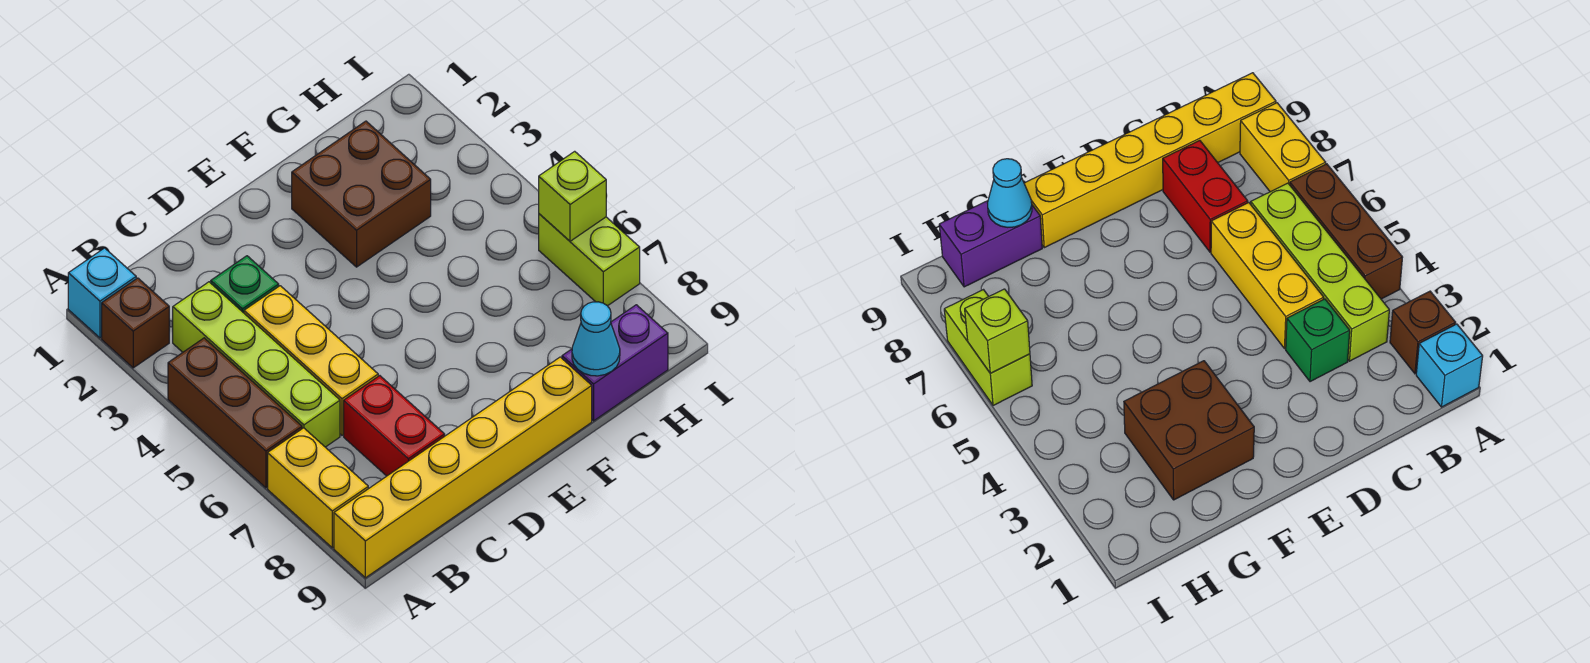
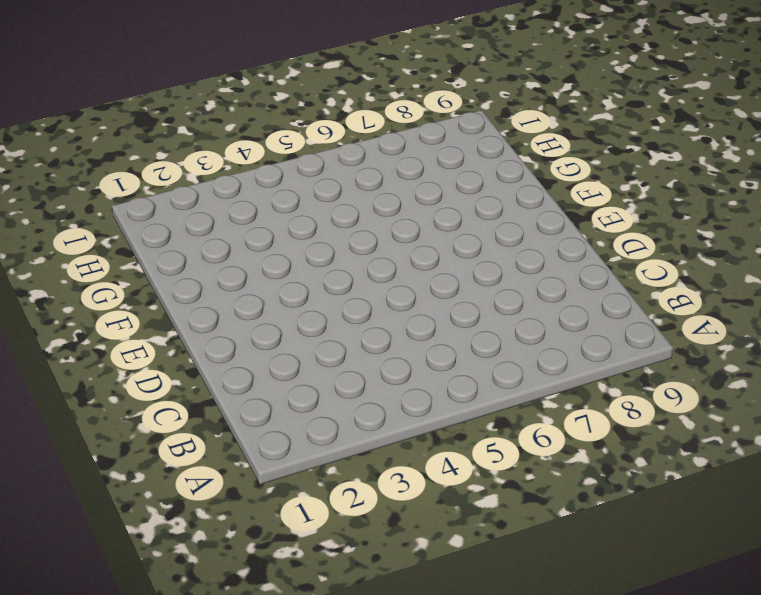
none -> cyan brick A1 level 1
none -> brown brick A2 level 1
none -> brown brick A4:A6 level 1

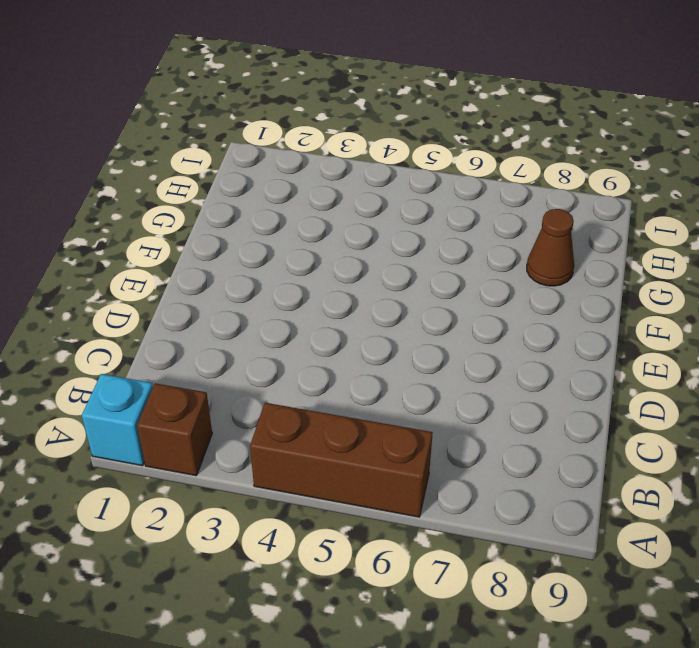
brown cone G8 level 1 -> none
none -> yellow brick A7:A8 level 1
none -> yellow brick A9:F9 level 1
none -> lime brick B3:B6 level 1

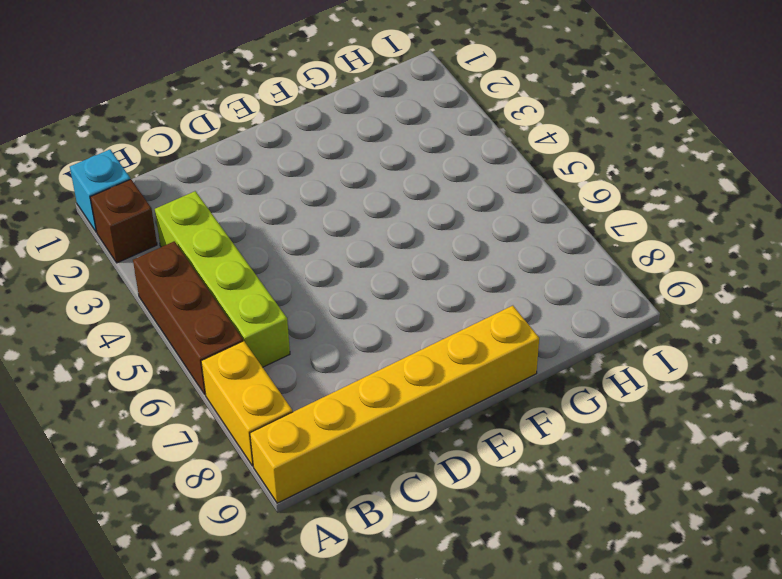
none -> green brick C3 level 1
none -> yellow brick C4:C6 level 1
none -> red brick C7:C8 level 1

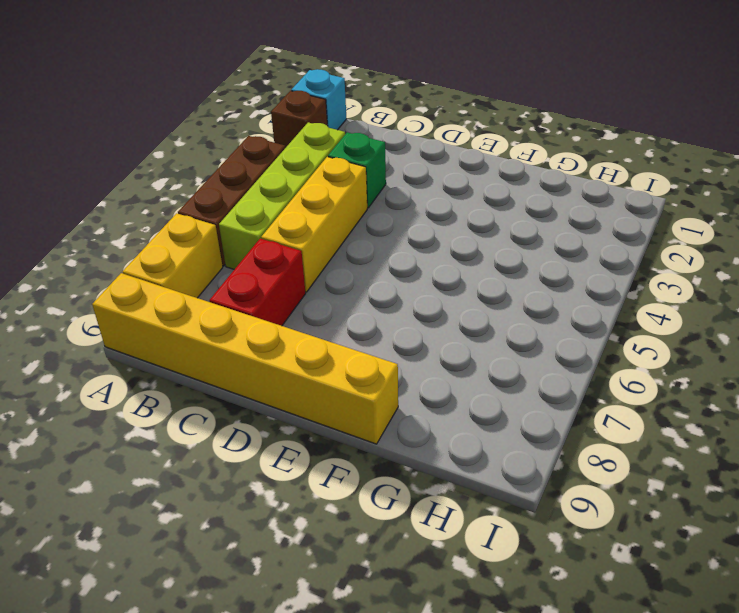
none -> brown brick F2:G3 level 1
none -> purple brick G9:H9 level 1
none -> lime brick I6:I7 level 1

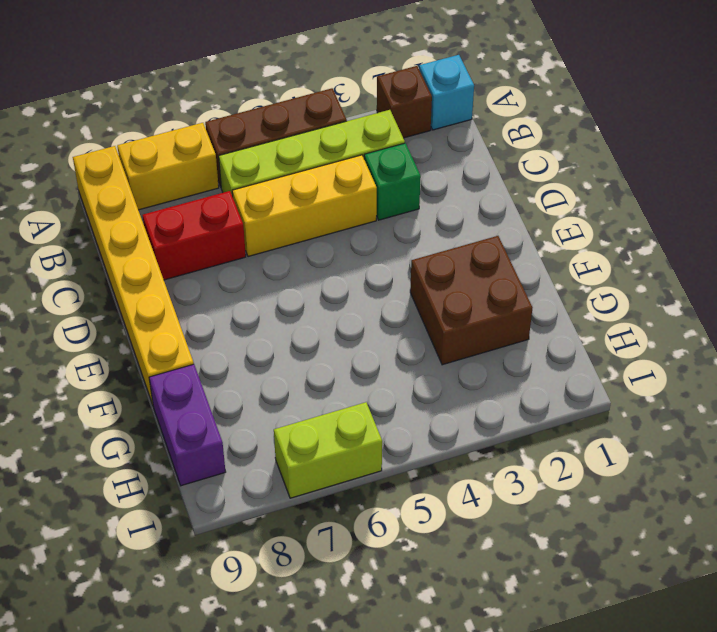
none -> cyan cone G9 level 2
none -> lime brick I6 level 2

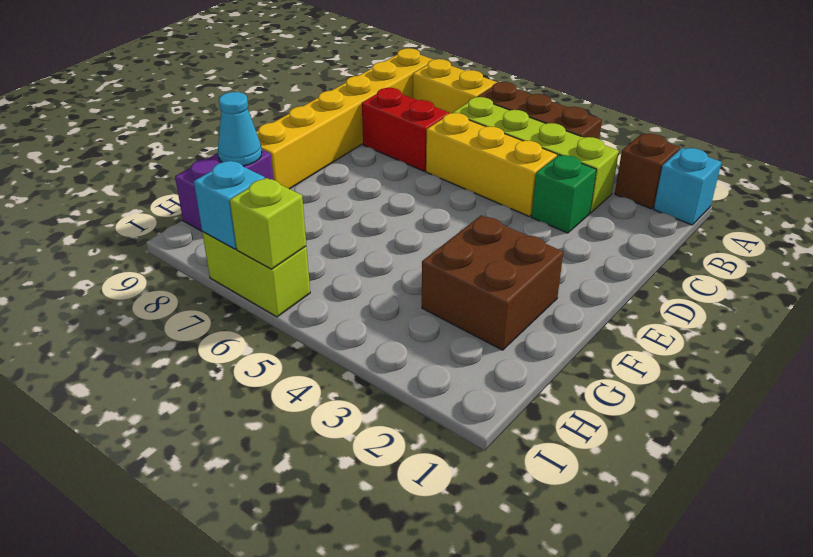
cyan brick I7 level 2 -> none

